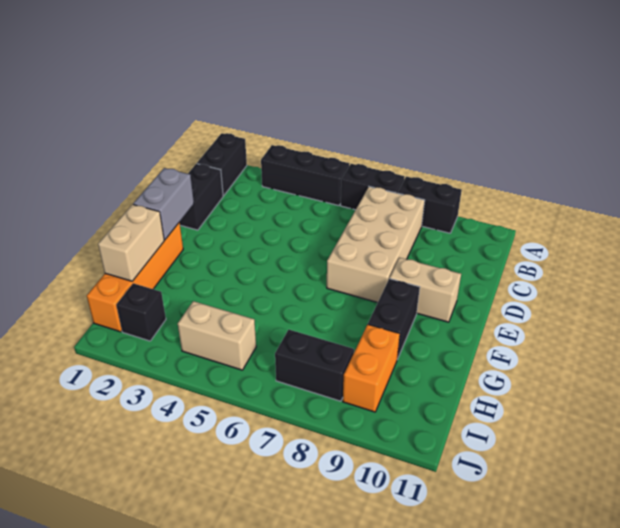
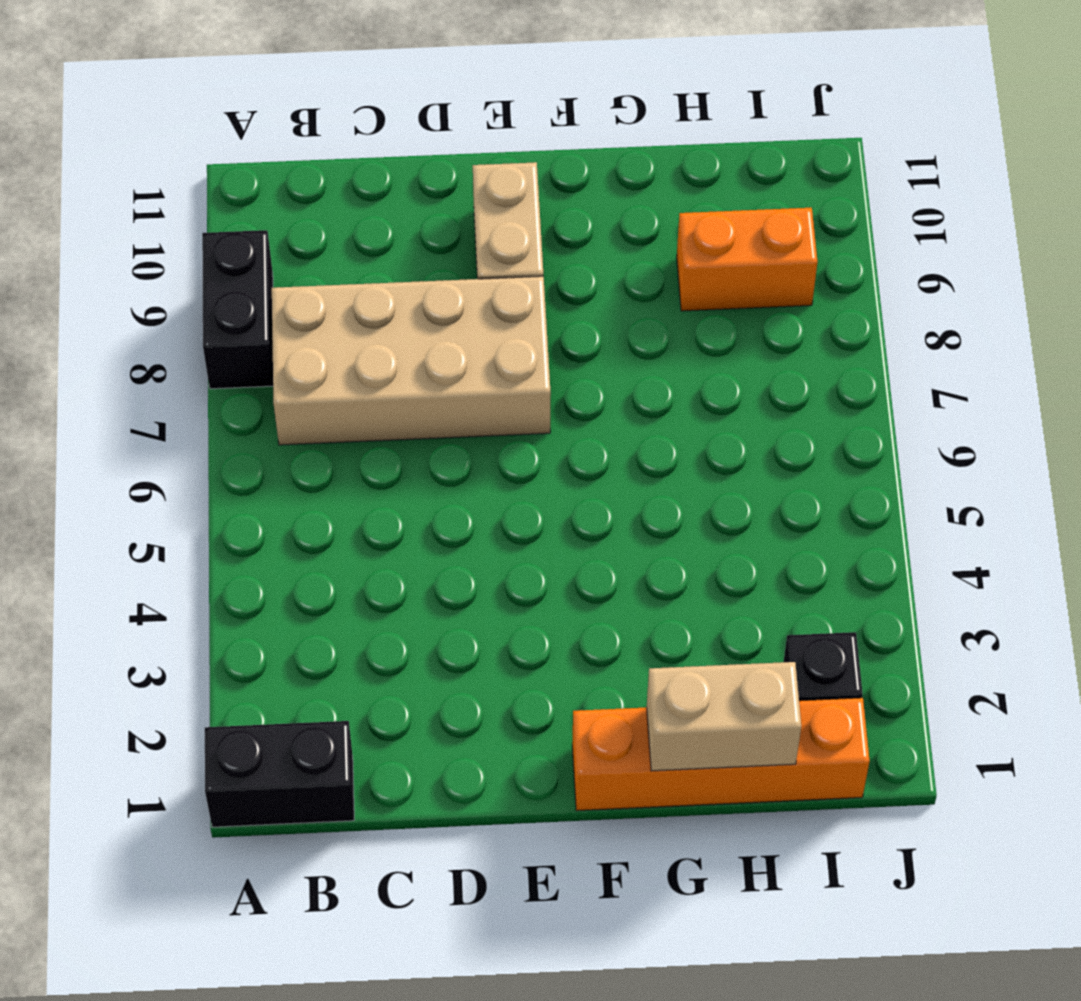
none -> black brick A3:A5 level 1
none -> black brick A6:A7 level 1
none -> black brick C1:D1 level 1

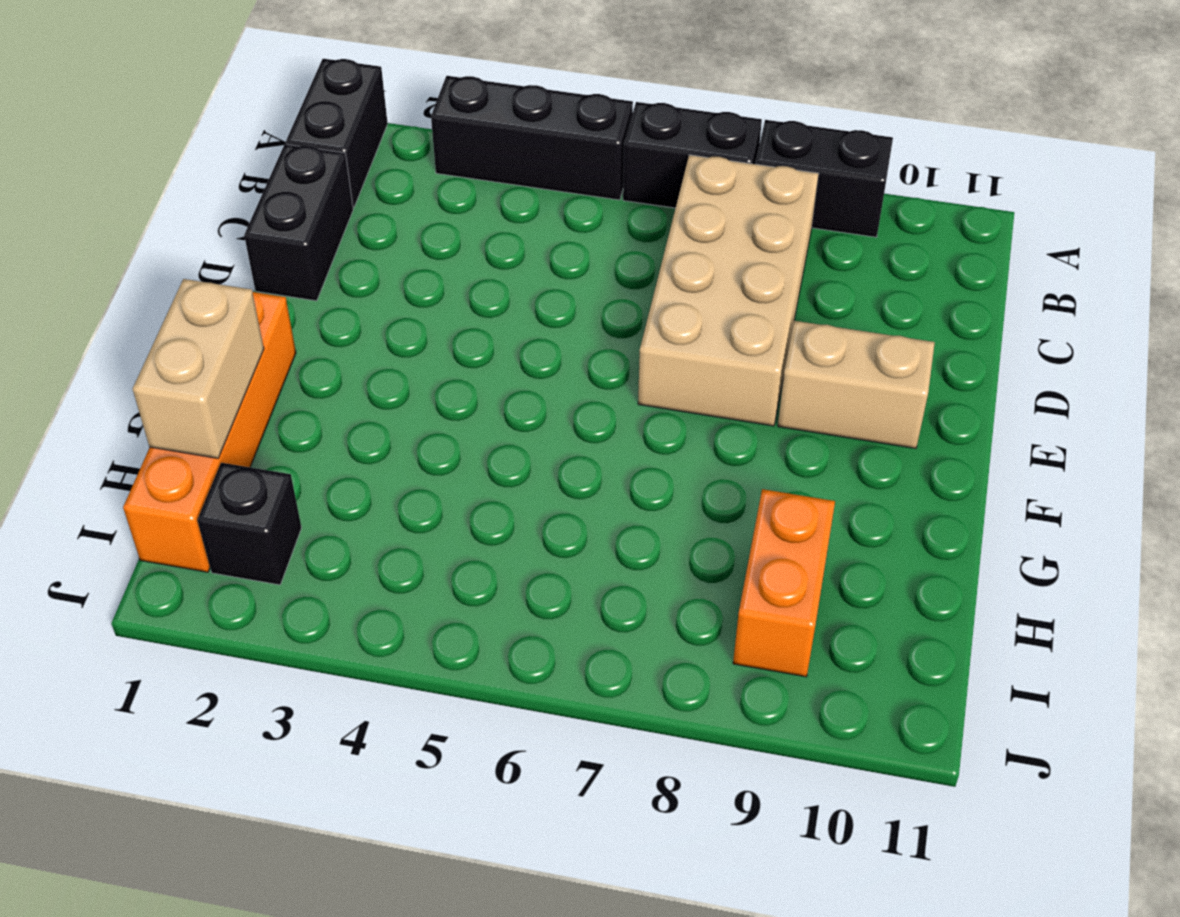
none -> black brick F9:G9 level 1
none -> tan brick I4:I5 level 1
none -> black brick I7:I8 level 1

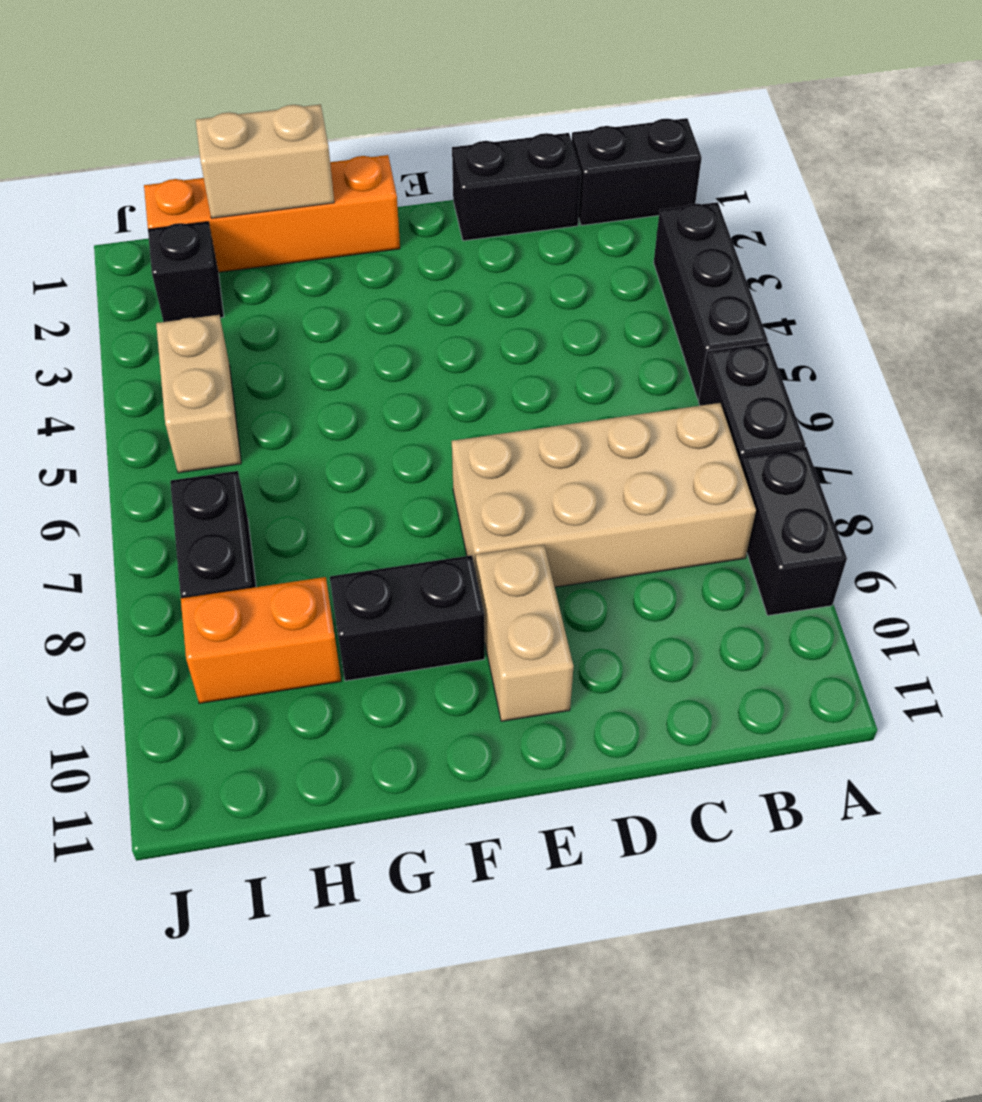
none -> grey brick E1:F1 level 2

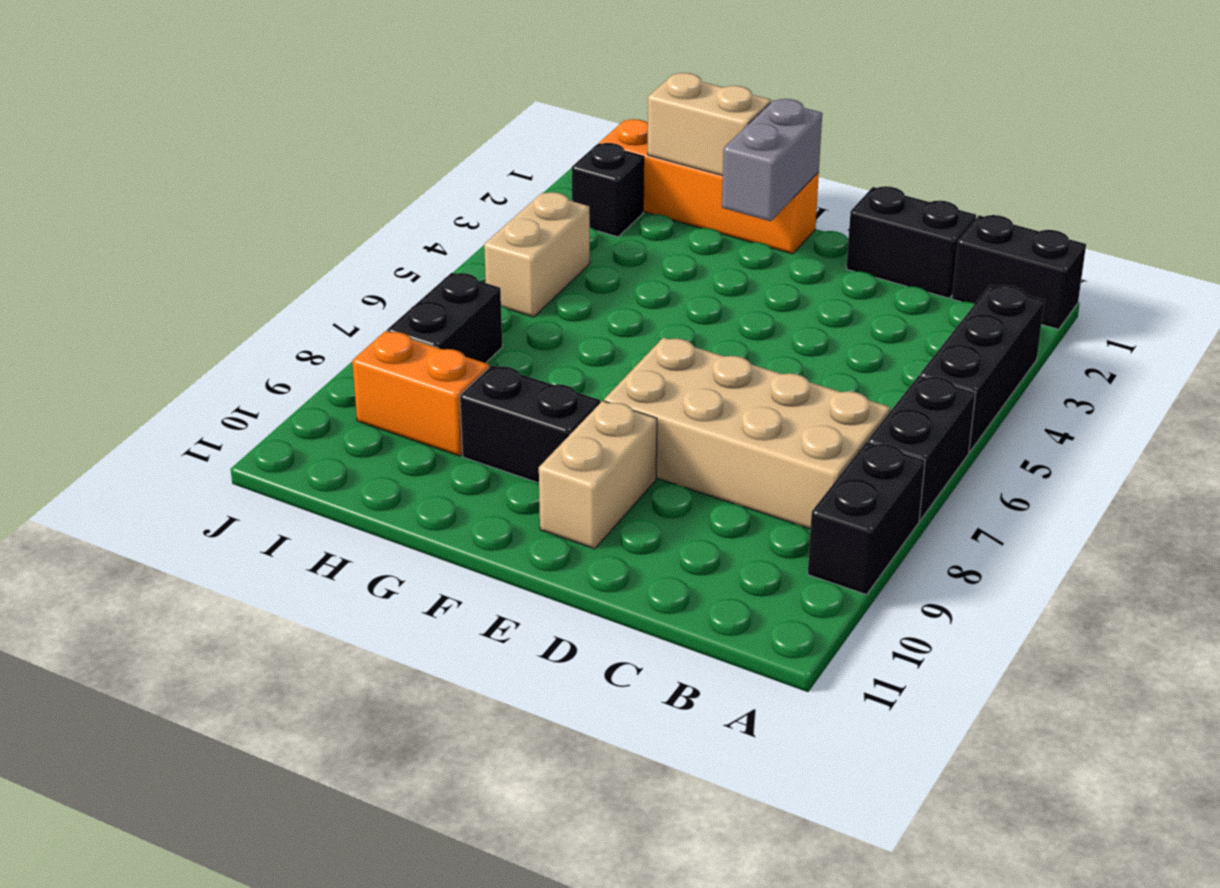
grey brick F1:F2 level 2 -> grey brick E1:F1 level 2

